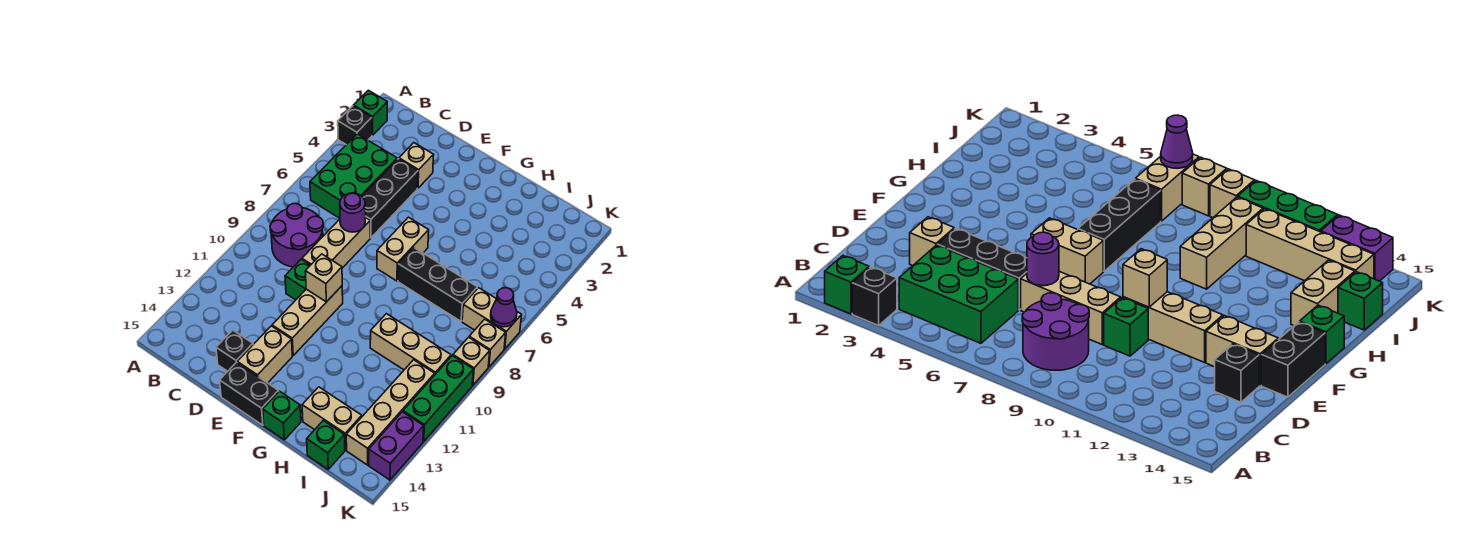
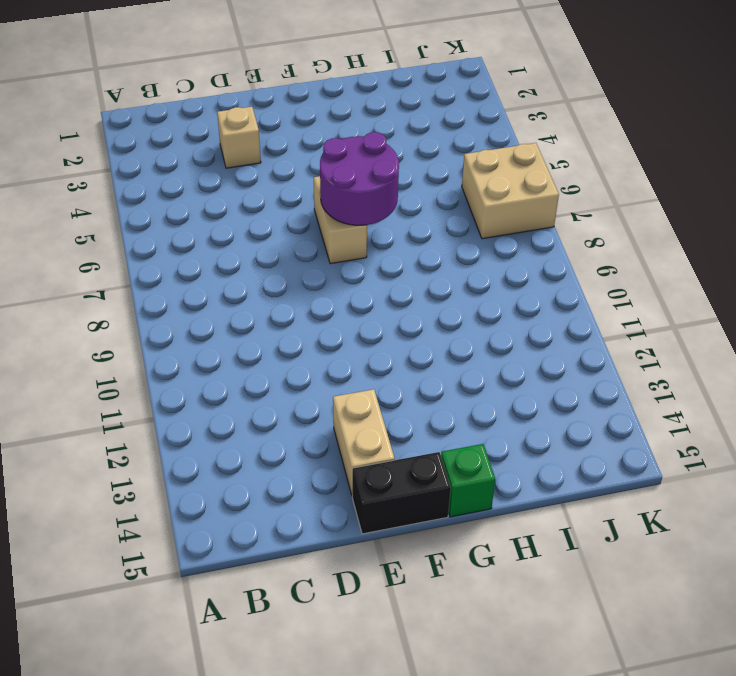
purple round brick F6:G7 level 2 -> purple round brick B8:C9 level 1
tan brick J6:K7 level 1 -> tan brick J7:K7 level 1
none -> green brick A2 level 1
none -> black brick A3 level 1
none -> green brick B4:C6 level 1

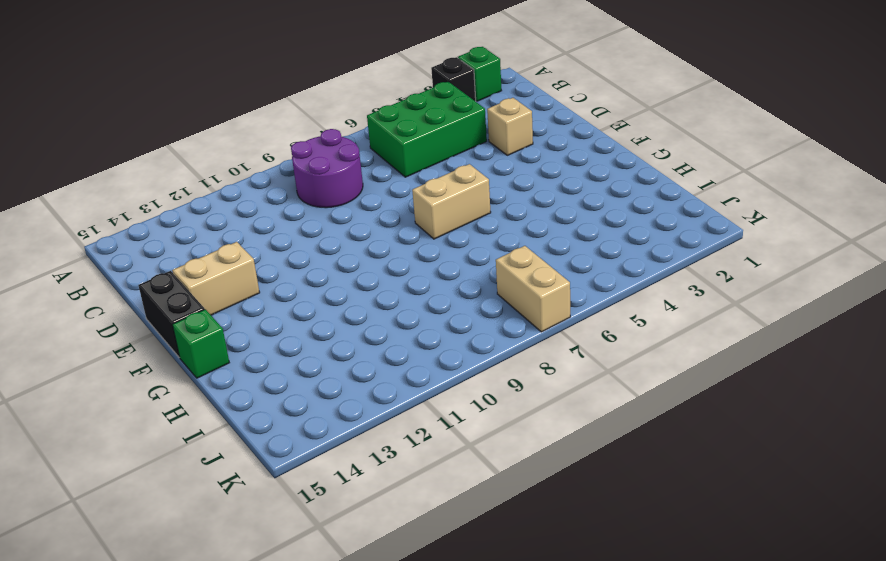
none -> black brick D4:D6 level 1
none -> tan brick D7:D9 level 1
none -> green brick D10 level 1

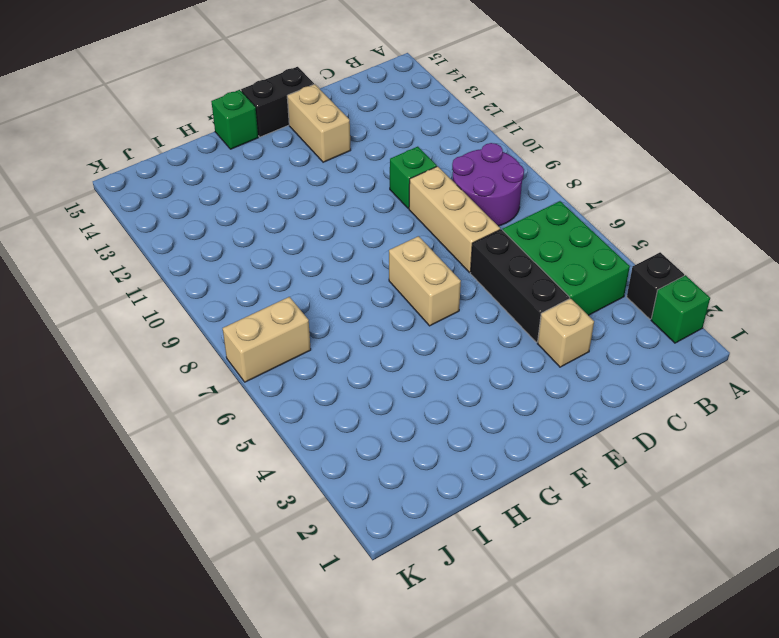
none -> black brick D14 level 1
none -> tan brick E10:E12 level 1
none -> black brick G7:I7 level 1

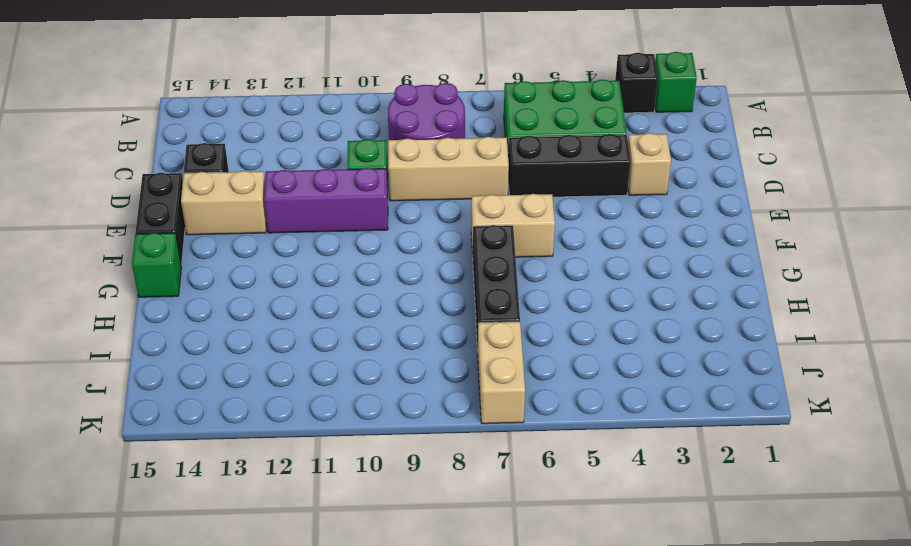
purple brick E10:E12 level 1 -> tan brick E10:E12 level 1
none -> tan brick H10:J10 level 1
none -> tan brick H14:I14 level 1
none -> green brick I15 level 1

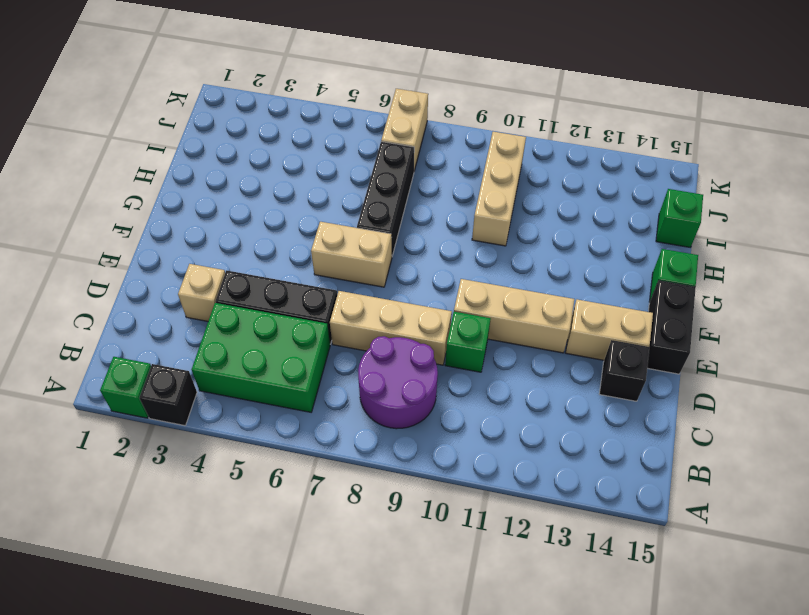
none -> tan brick H14:I14 level 1
none -> tan brick J11:J14 level 1
none -> tan brick K8 level 1

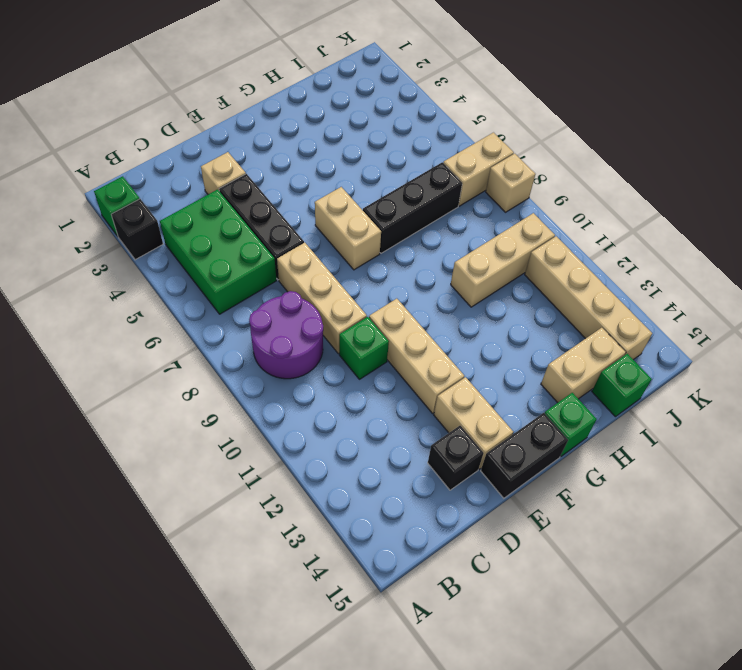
none -> tan brick K9 level 1
none -> green brick K10:K12 level 1
none -> purple brick K13:K14 level 1

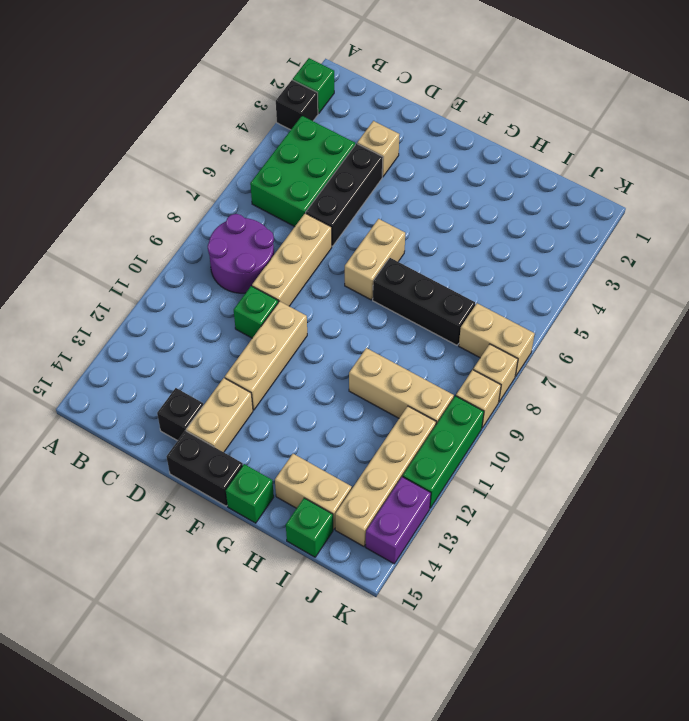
none -> purple round brick D7 level 2
none -> tan brick E10 level 2
none -> purple cone K7 level 2

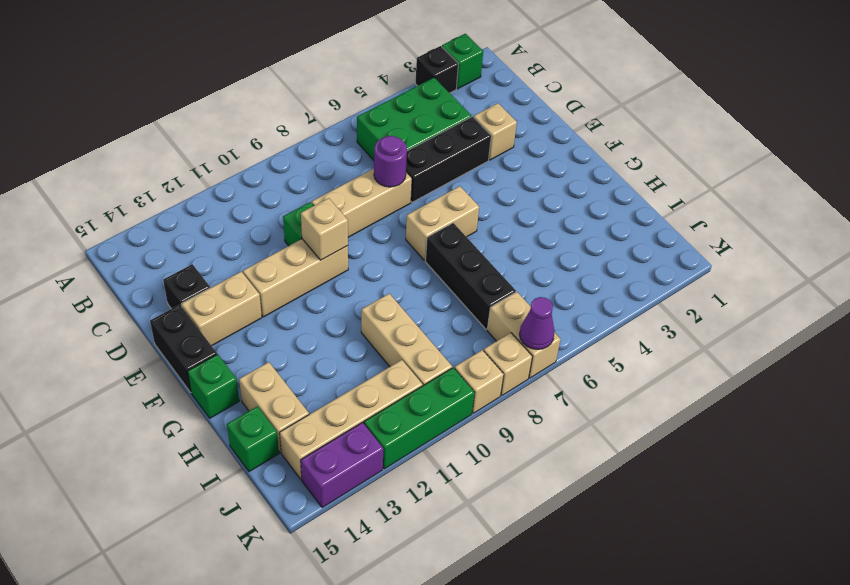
none -> purple round brick B8:C9 level 1

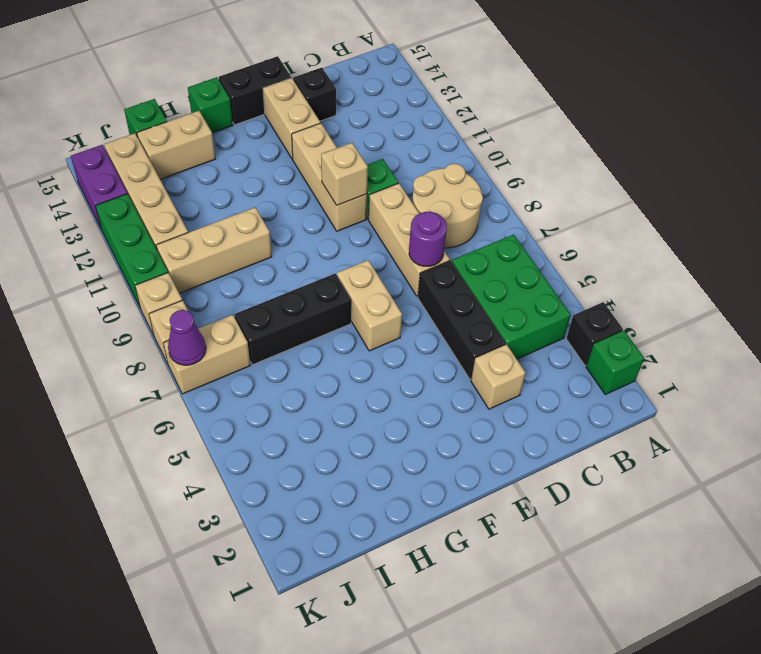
tan round brick B8:C9 level 1 -> purple round brick B8:C9 level 1

